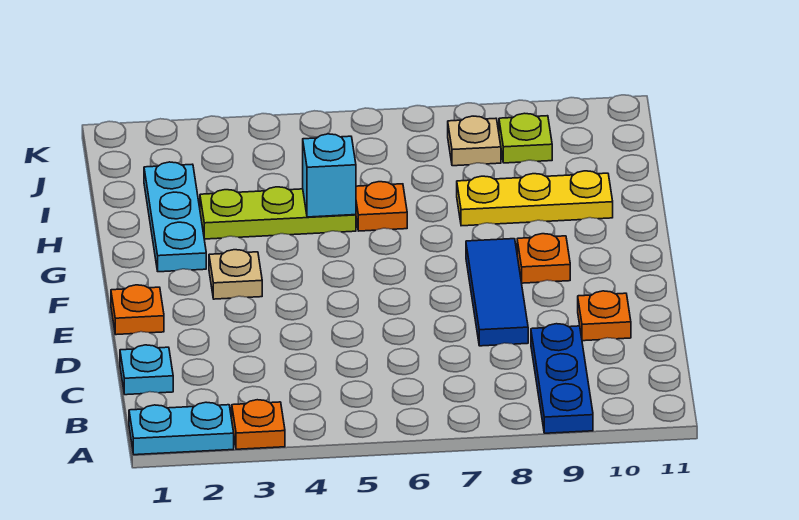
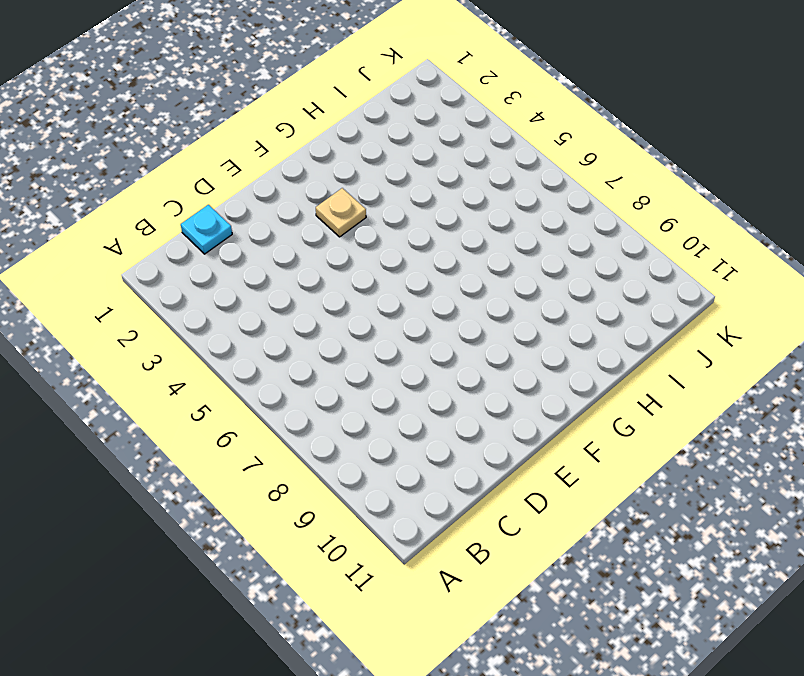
none -> cyan plate A1:A2 level 1
none -> orange plate A3 level 1
none -> blue plate A9:C9 level 1

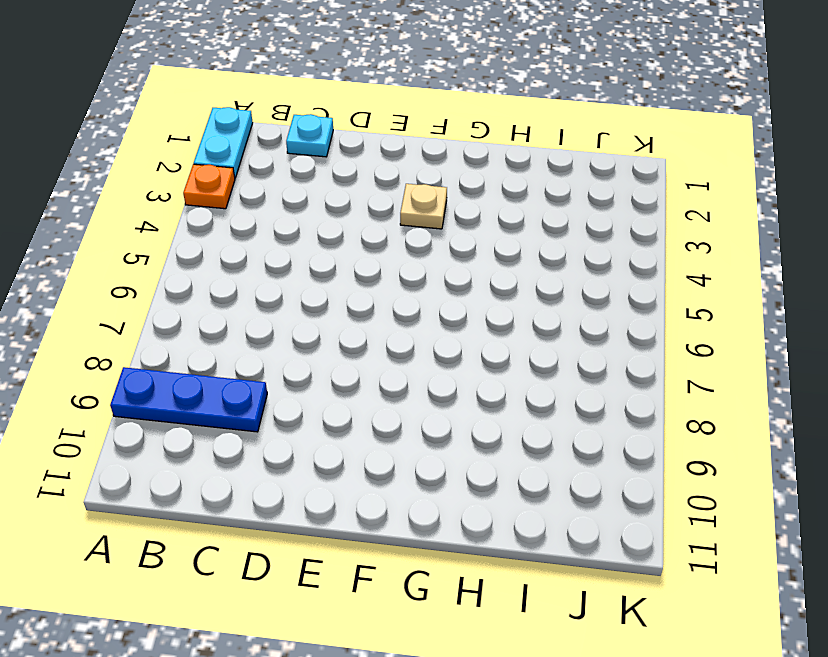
none -> blue tile D8:F8 level 1
none -> orange plate D10 level 1
none -> orange plate E1 level 1

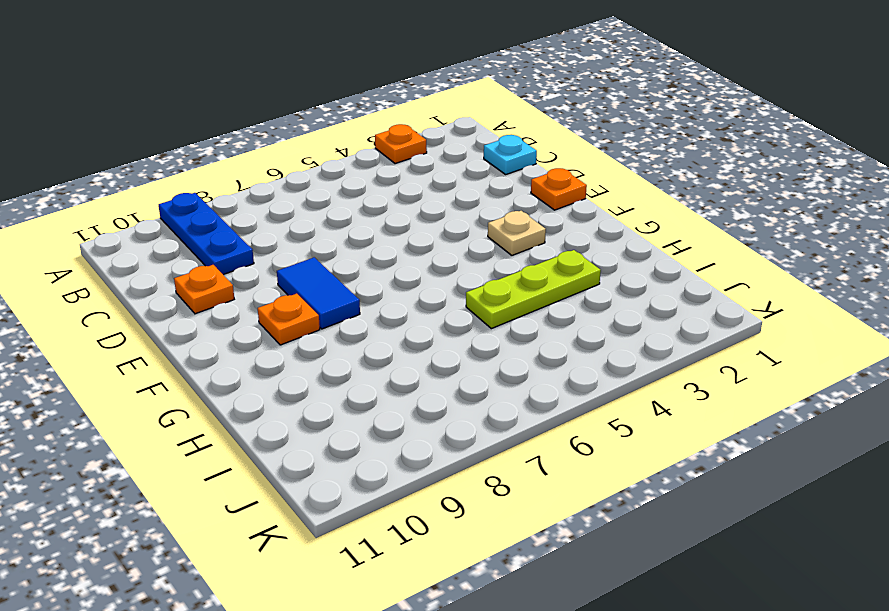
blue tile E8:F8 level 1 -> blue tile D8:F8 level 1
none -> cyan plate A1:A2 level 1
none -> cyan plate G2:I2 level 1
none -> orange plate H6 level 1

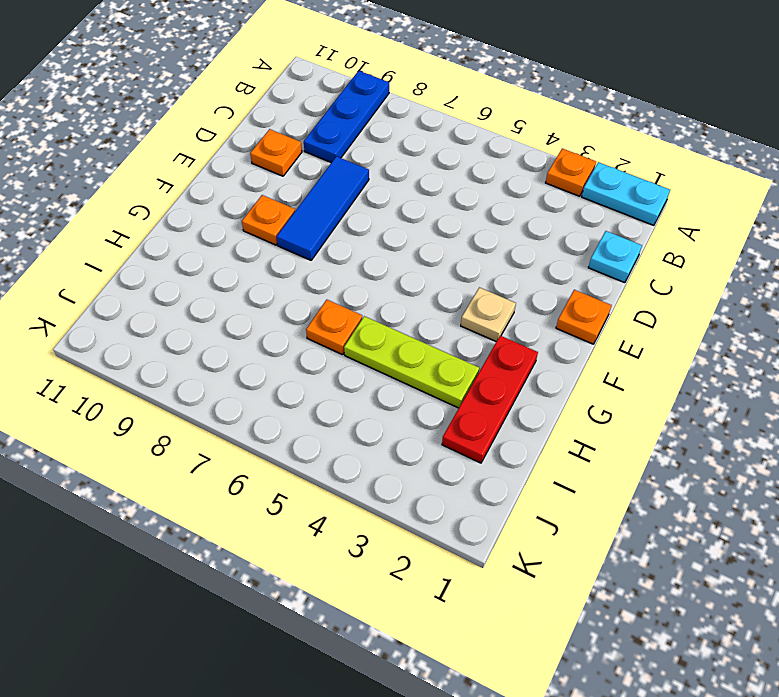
red plate G2:I2 level 1 -> cyan plate G2:I2 level 1
none -> yellow plate H8:H10 level 1
none -> tan plate J8 level 1
none -> lime plate J9 level 1

